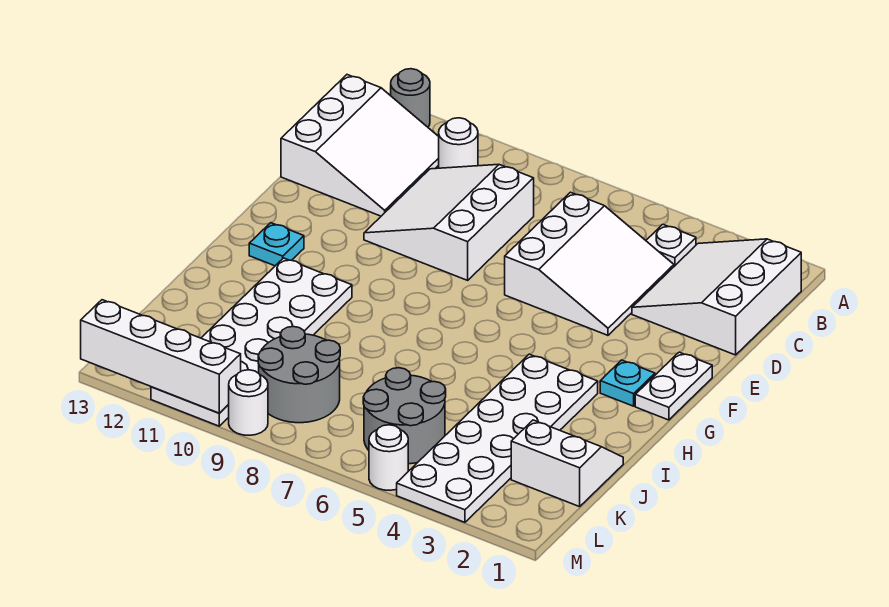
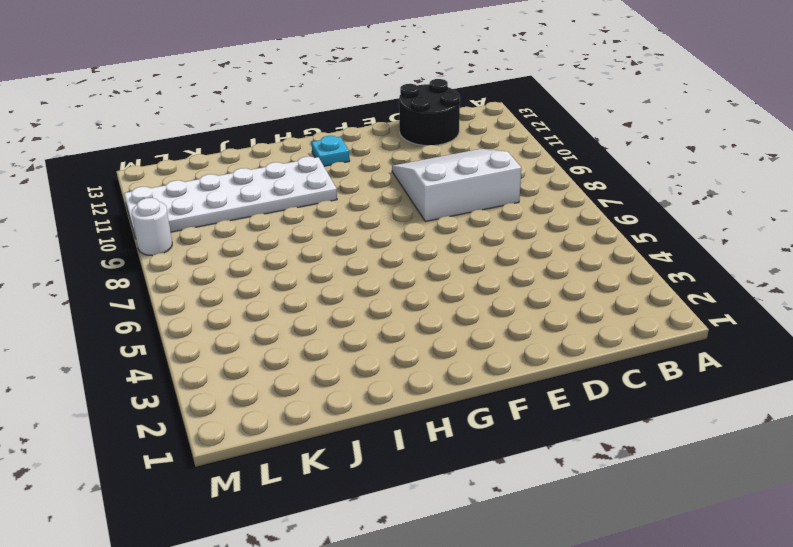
black round brick C12:D13 level 1 -> white slope B11:D13 level 1 top 13
none -> grey round brick A12 level 1
none -> white slope B1:D3 level 1 top 1
none -> white plate B4 level 1

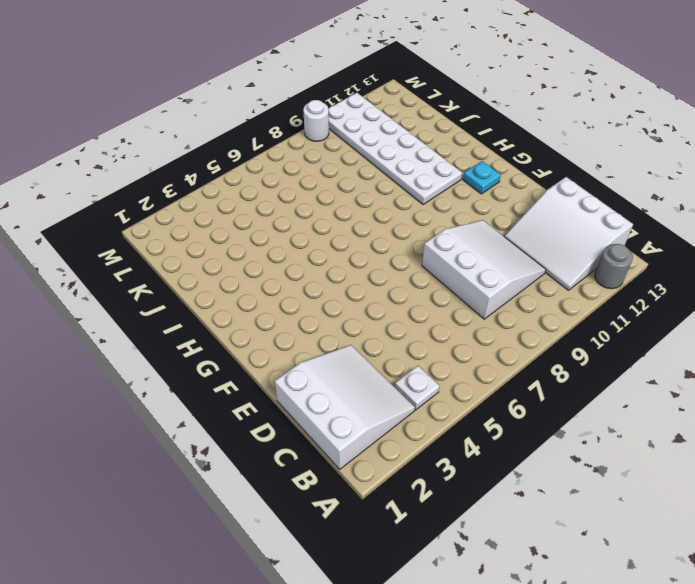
none -> white round brick B10 level 1
none -> white slope C4:E6 level 1 top 6
none -> white plate F1:G1 level 1

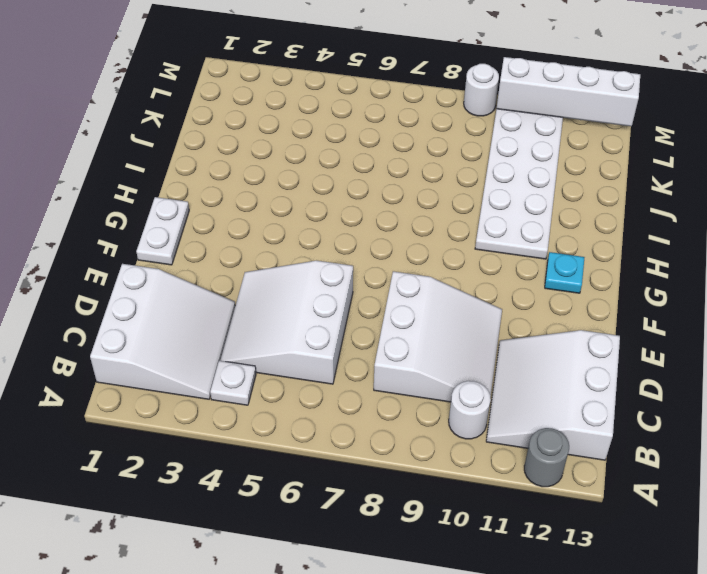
none -> cyan plate G2 level 1
none -> white plate H3:M4 level 1
none -> white slope J1:K2 level 1 top K

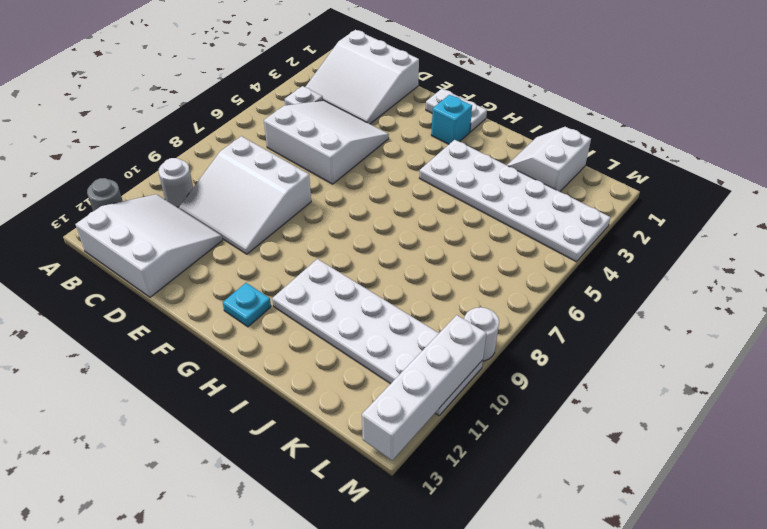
cyan brick G2 level 1 -> cyan plate G2 level 1
none -> grey round brick K5:L6 level 1
none -> grey round brick K8:L9 level 1
none -> white round brick M5 level 1

